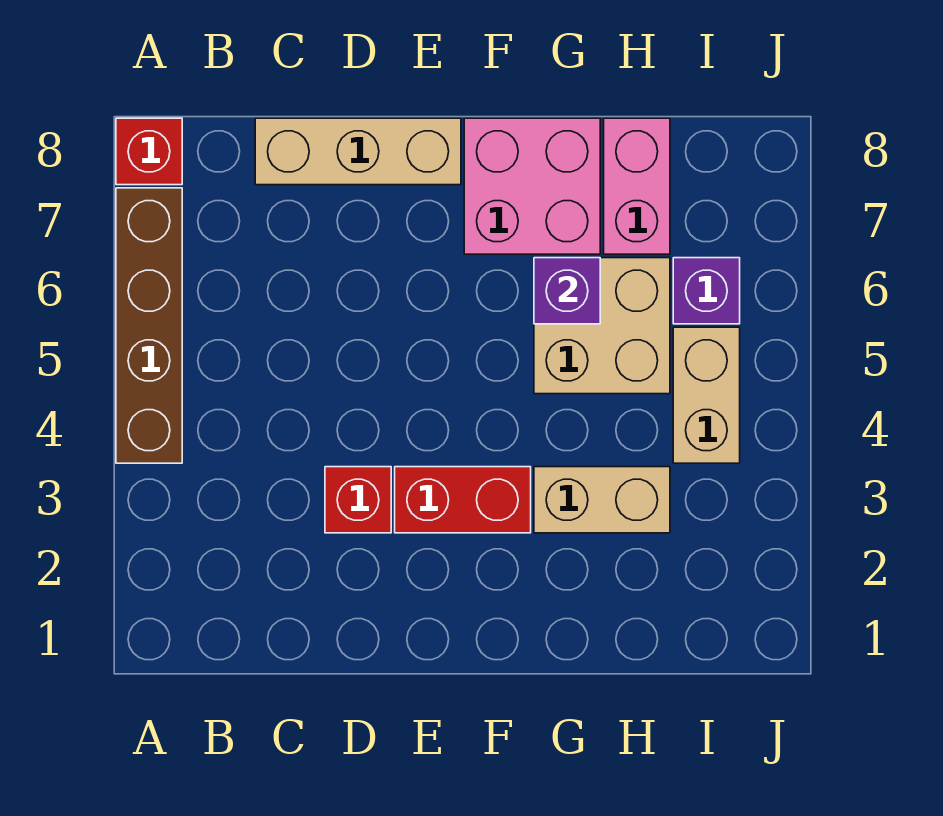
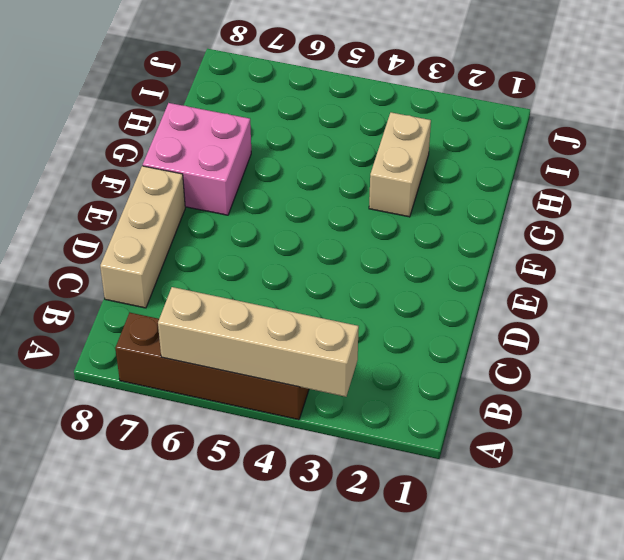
tan brick A3:A6 level 2 -> none
none -> red brick A8 level 1
none -> red brick D3 level 1
none -> red brick E3:F3 level 1

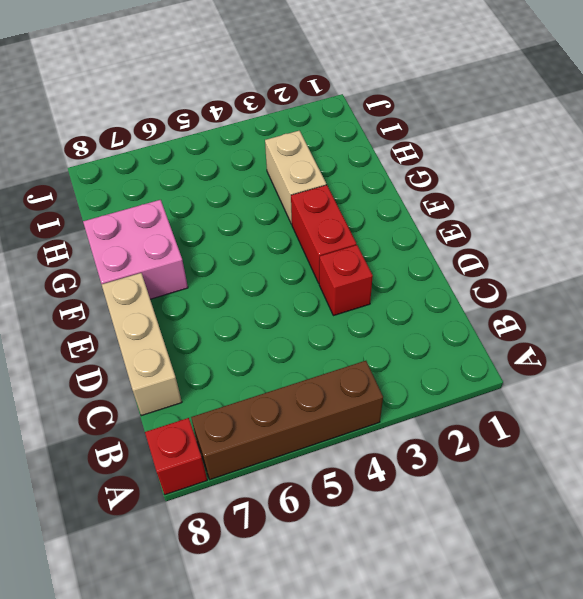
none -> tan brick G5:H6 level 1
none -> pink brick H7:H8 level 1
none -> tan brick I4:I5 level 1

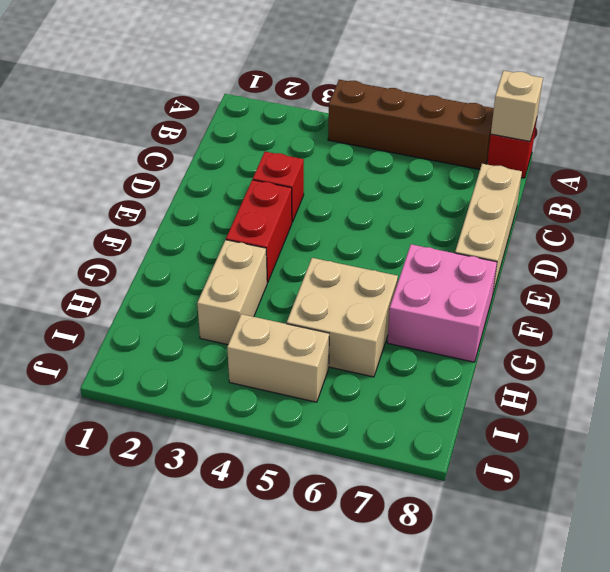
tan brick A8 level 2 -> none
none -> pink brick H7:H8 level 1
none -> purple brick I6 level 1
none -> purple brick G6 level 2

